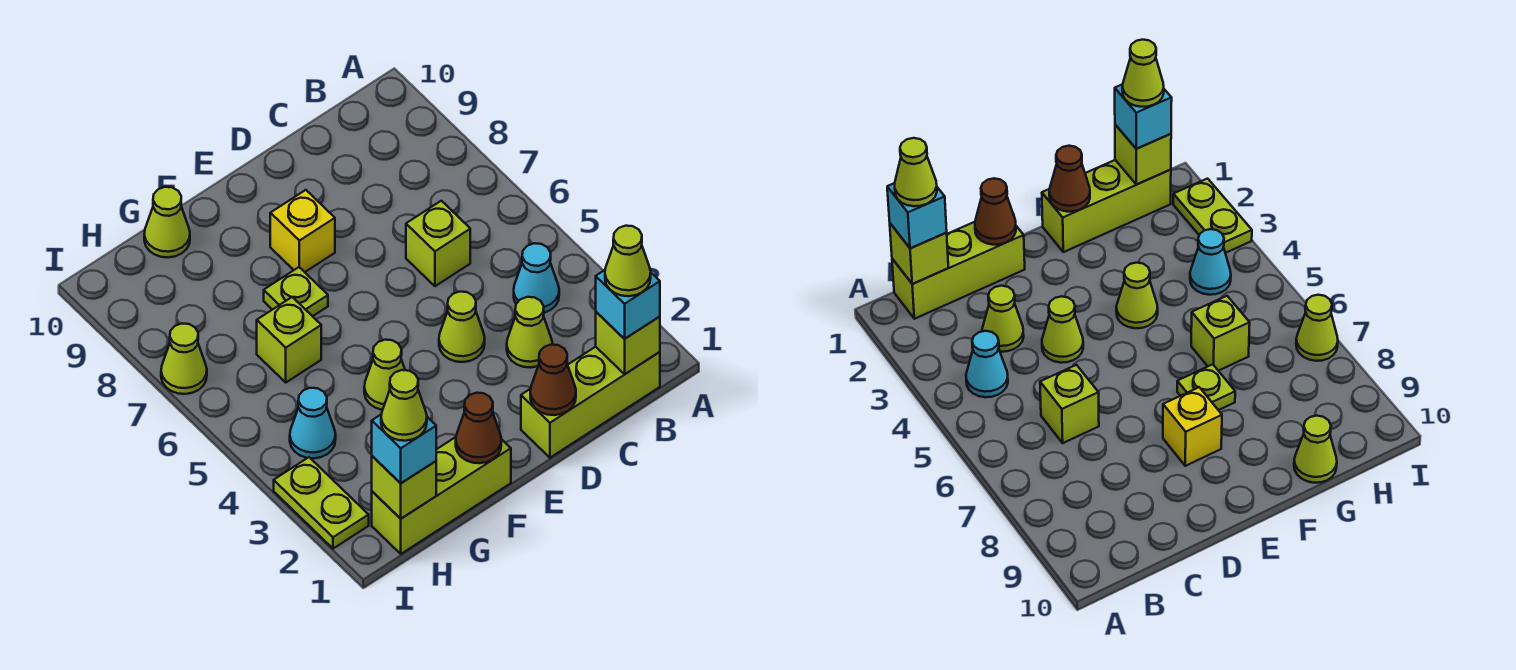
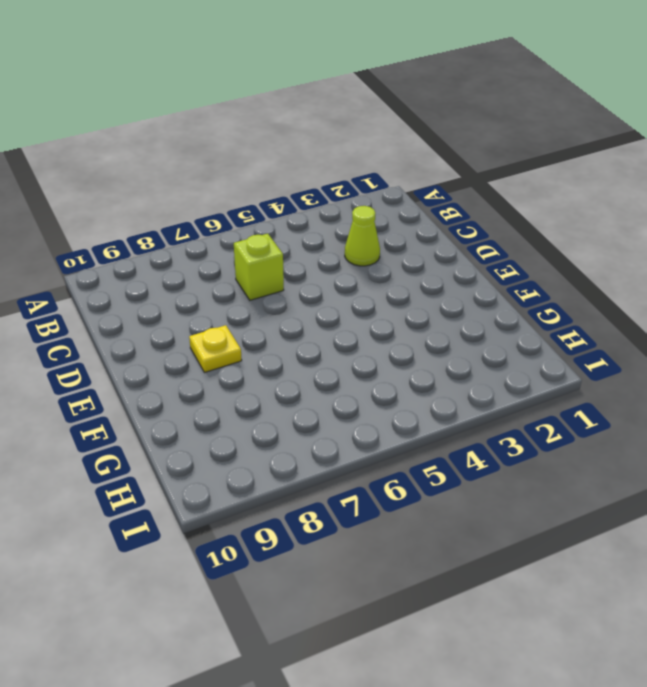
yellow plate E8 level 1 -> yellow brick E8 level 1
none -> lime brick B1:D1 level 1
none -> cyan cone B4 level 1
none -> lime cone D4 level 1

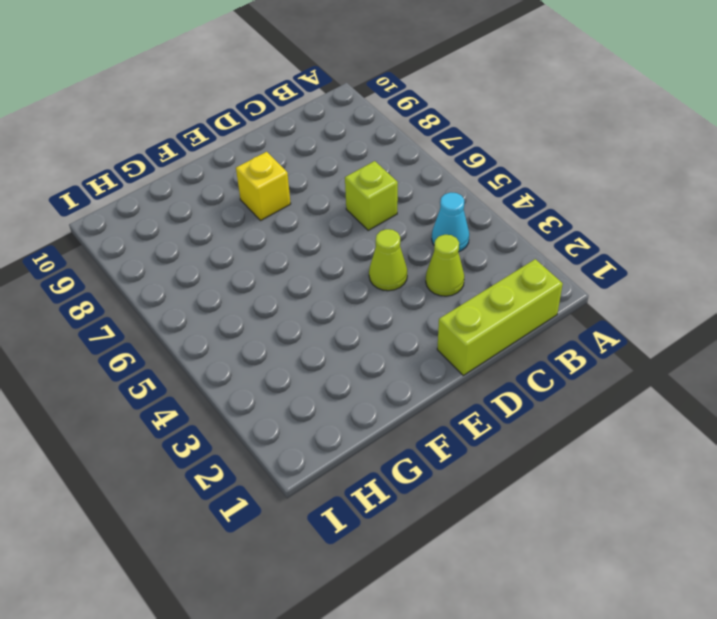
none -> lime brick F1:H1 level 1
none -> lime cone F4 level 1
none -> lime plate F7 level 1

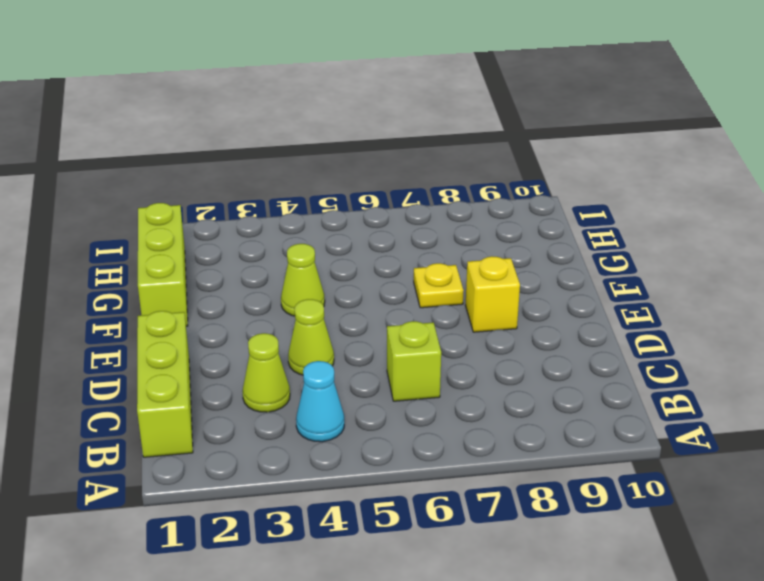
yellow plate F7 level 1 -> lime plate F7 level 1
none -> lime brick G6 level 1
none -> lime cone G10 level 1
none -> cyan cone H4 level 1

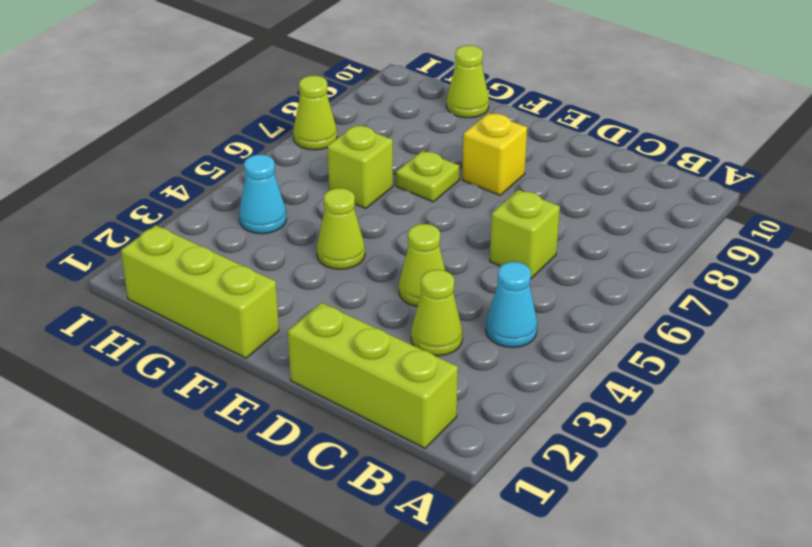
none -> lime plate I2:I3 level 1
none -> lime brick B1 level 2
none -> brown cone D1 level 2

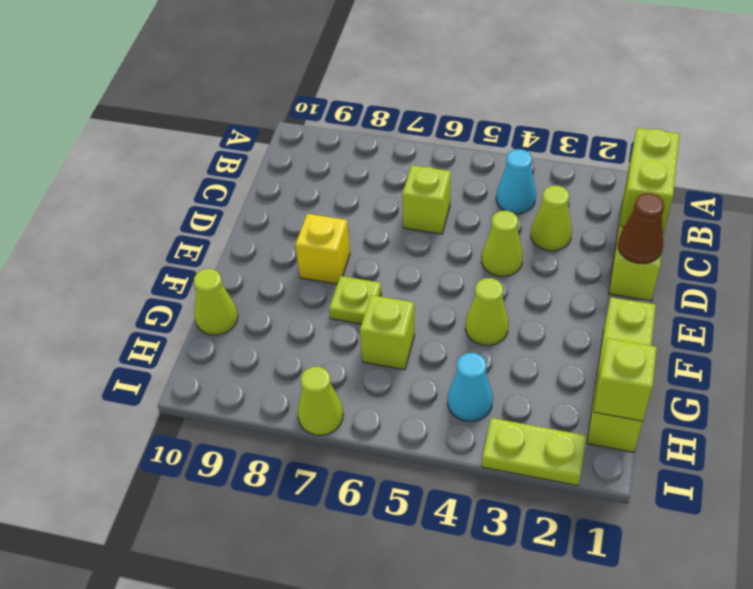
lime brick B1:C1 level 2 -> lime brick B1 level 2
none -> brown cone F1 level 2
none -> cyan brick B1 level 3
none -> cyan brick H1 level 3

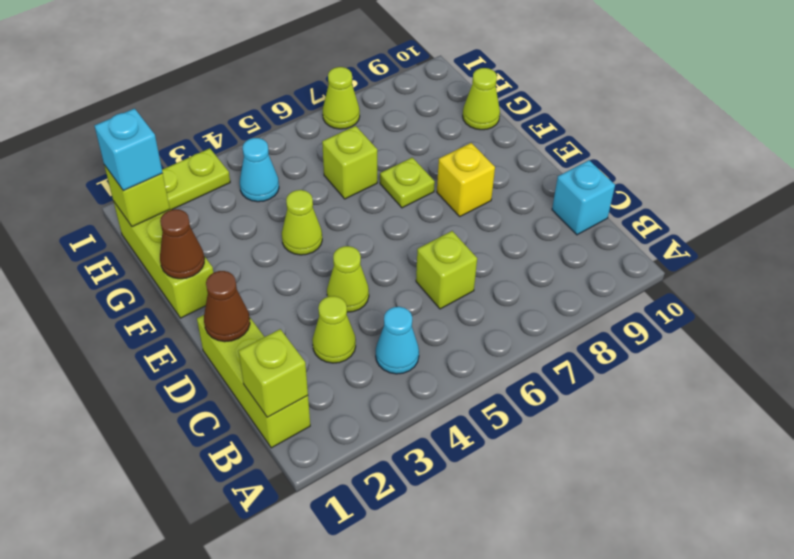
cyan brick C10 level 1 -> cyan brick B1 level 3
none -> lime cone B1 level 4
none -> lime cone H1 level 4

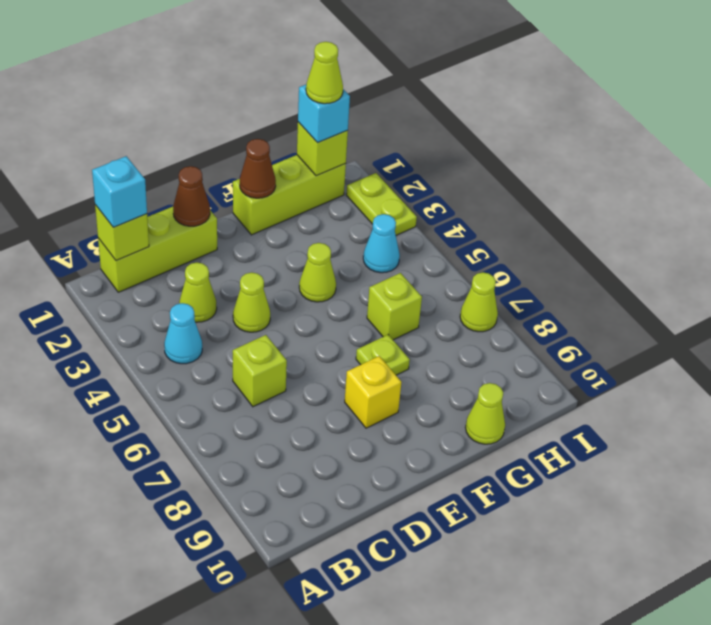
none -> lime cone B1 level 4

